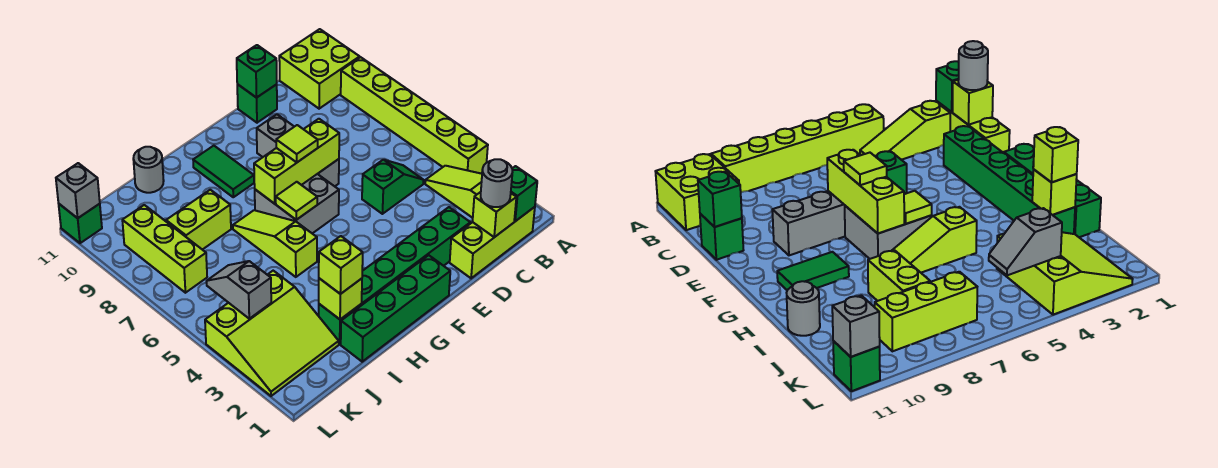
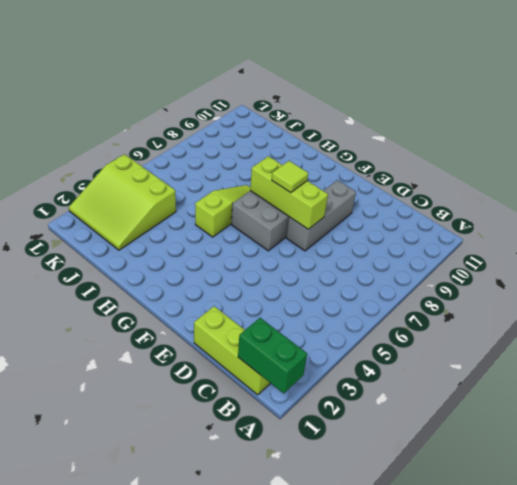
green brick A1:B1 level 2 -> green brick B1 level 2
none -> lime brick A4:A9 level 1
none -> lime brick A10:B11 level 1
none -> lime slope B2:B4 level 1 top 2

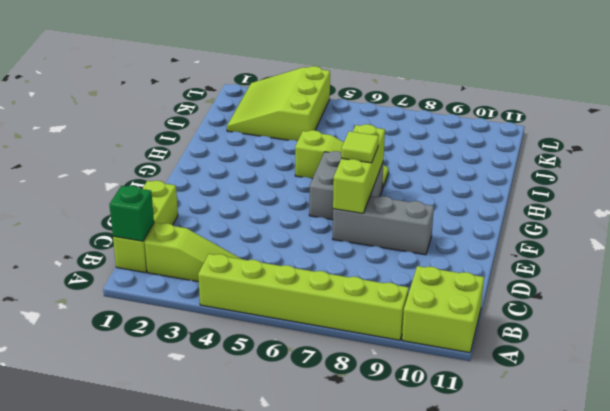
none -> green slope C5:D5 level 1 top D
none -> green brick D2:I2 level 1
none -> green brick D11 level 1

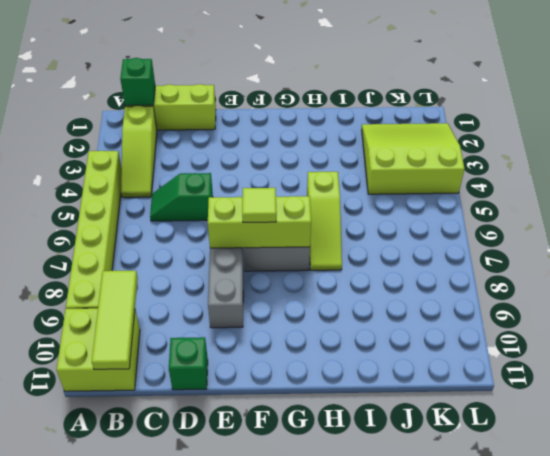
lime tile B9:B11 level 2 -> none
none -> green brick D2:I2 level 1
none -> green brick F1:I1 level 1
none -> green tile G9:G10 level 1

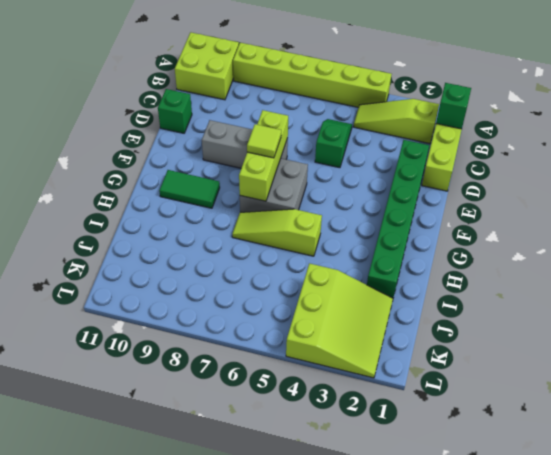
none -> green brick F1:I1 level 1
none -> lime brick I8:J8 level 1
none -> grey round brick I11 level 1

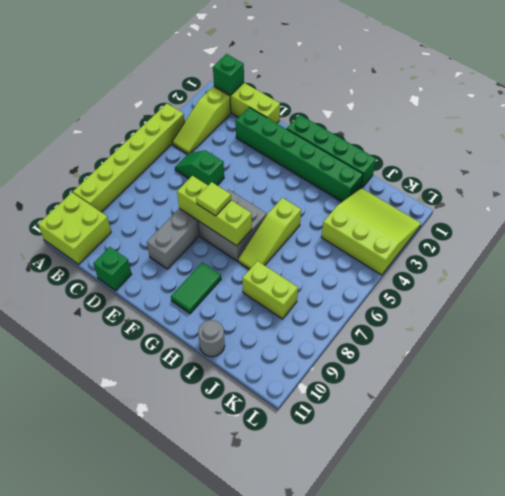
none -> lime brick K7:K9 level 1
none -> green brick L11 level 1
none -> lime brick C1 level 2

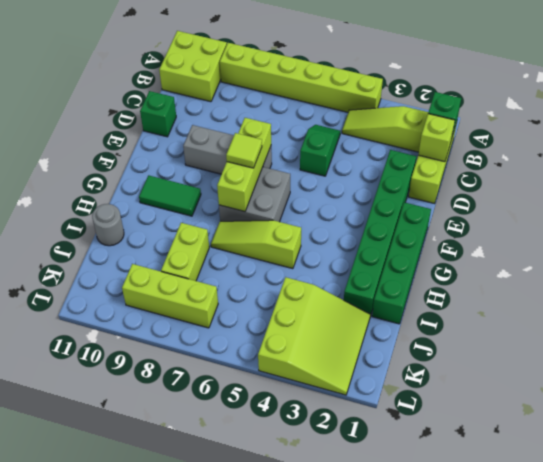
none -> green brick L11 level 1
none -> green brick D11 level 2
none -> lime tile G6 level 2

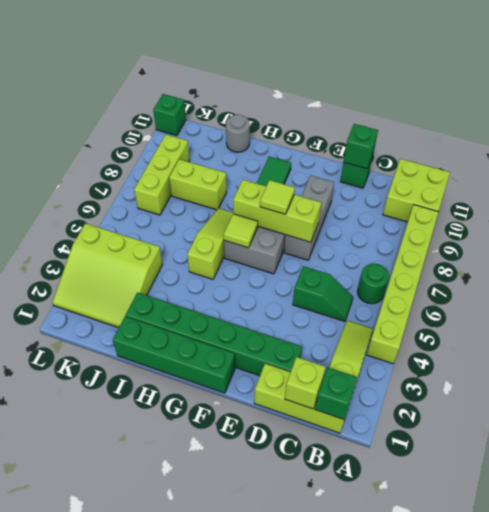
green round brick B6 level 1 -> none
none -> lime brick I2 level 2
none -> grey slope K4:K5 level 2 top 4
none -> grey brick L11 level 2

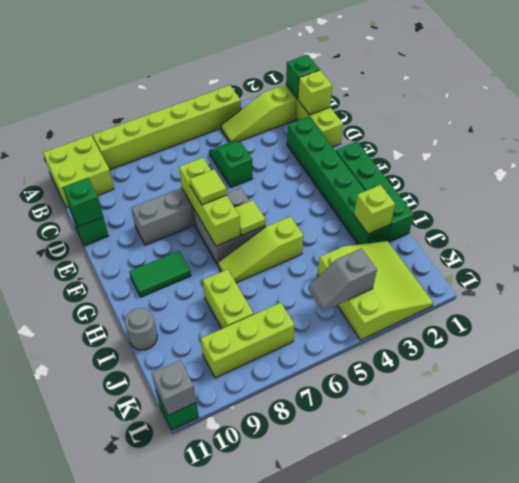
none -> grey round brick C1 level 3
none -> lime brick I2 level 3

